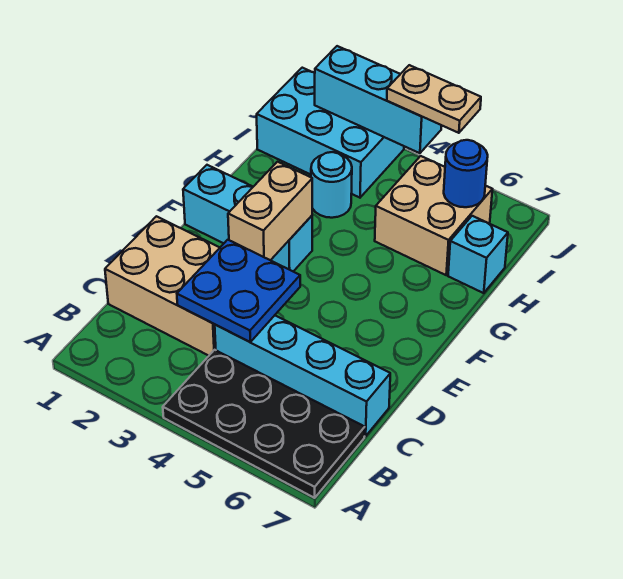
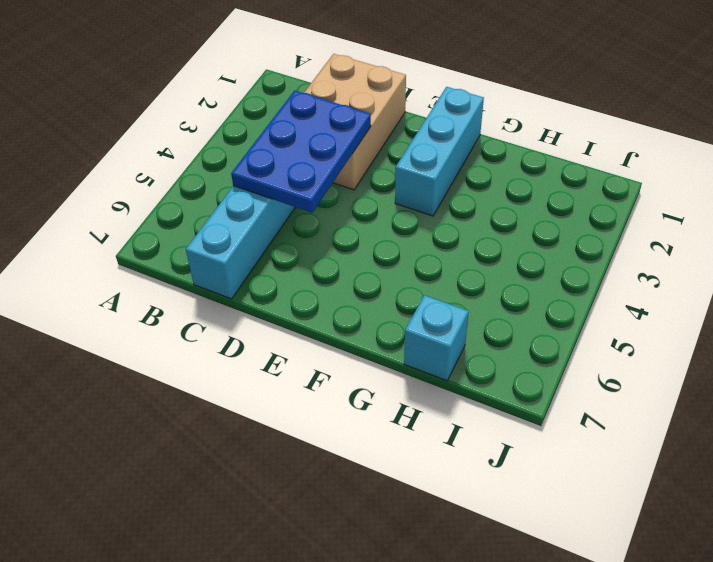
blue plate C3:D5 level 2 -> blue plate C3:D4 level 2
none -> black plate A4:B7 level 1
none -> cyan round brick H3 level 1
none -> tan brick H5:I6 level 1

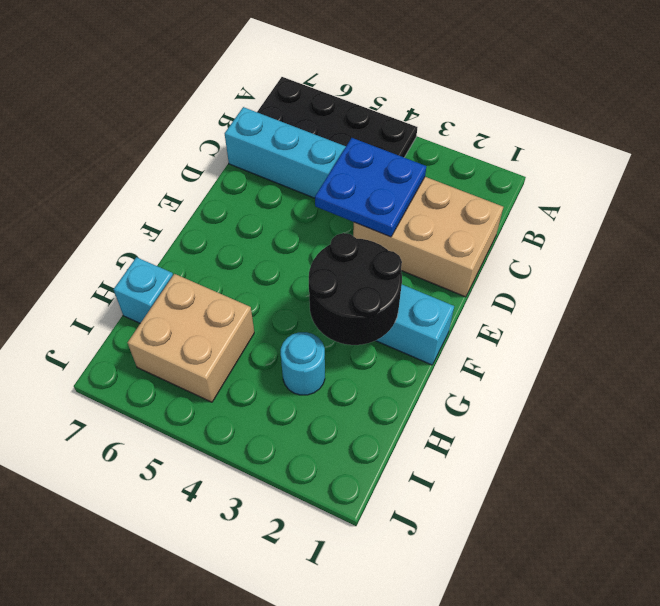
black round brick F2:G3 level 2 -> tan brick E3:F3 level 2
none -> cyan brick I1:J3 level 1
none -> blue round brick I6 level 2
none -> cyan brick J2:J4 level 2

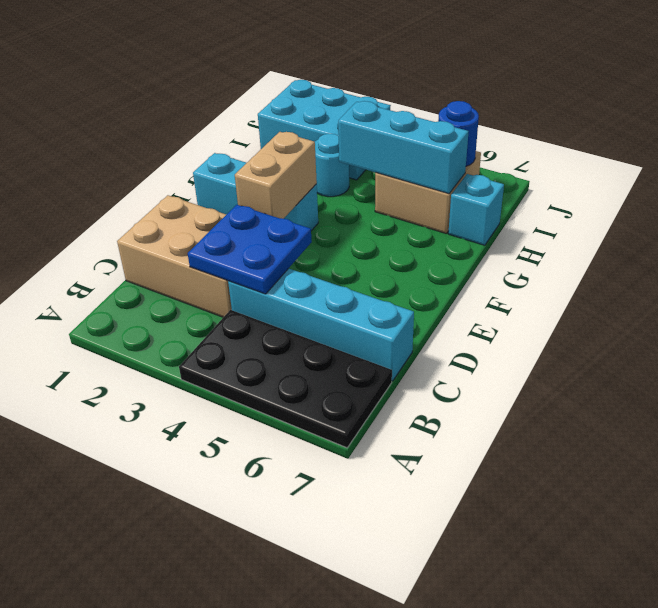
cyan brick H4:H6 level 2 -> cyan brick J2:J4 level 2
none -> tan plate J4:J5 level 3

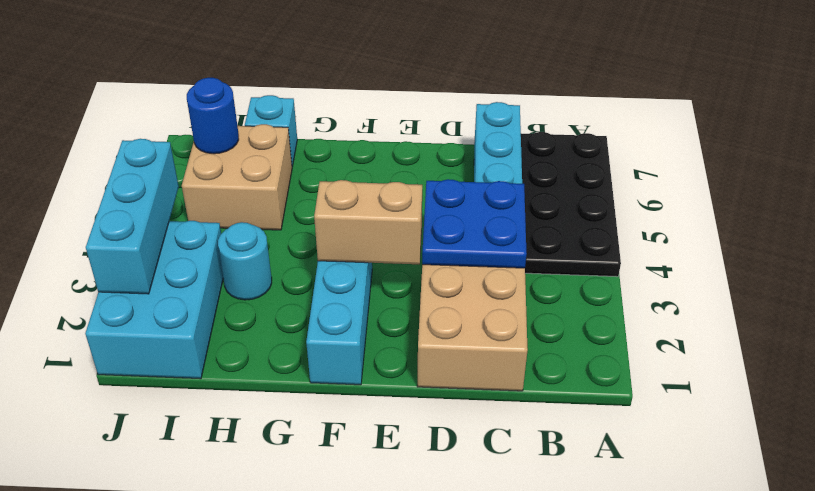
none -> tan plate J4:J5 level 3

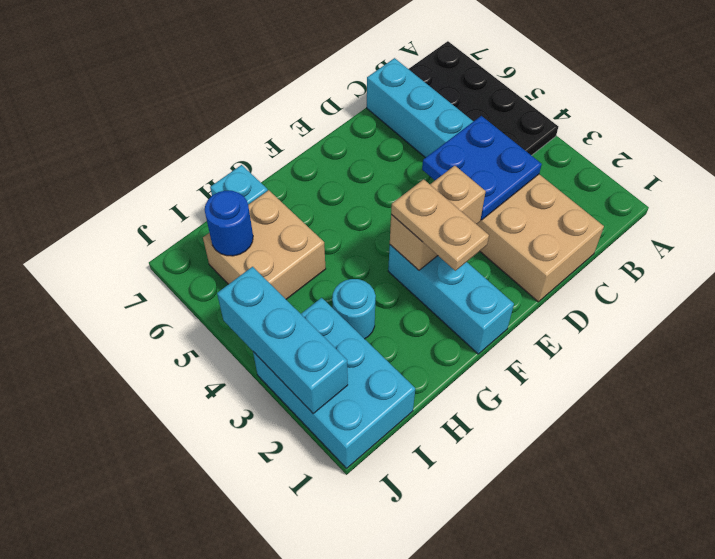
tan plate F2:F3 level 3 -> tan plate J4:J5 level 3

